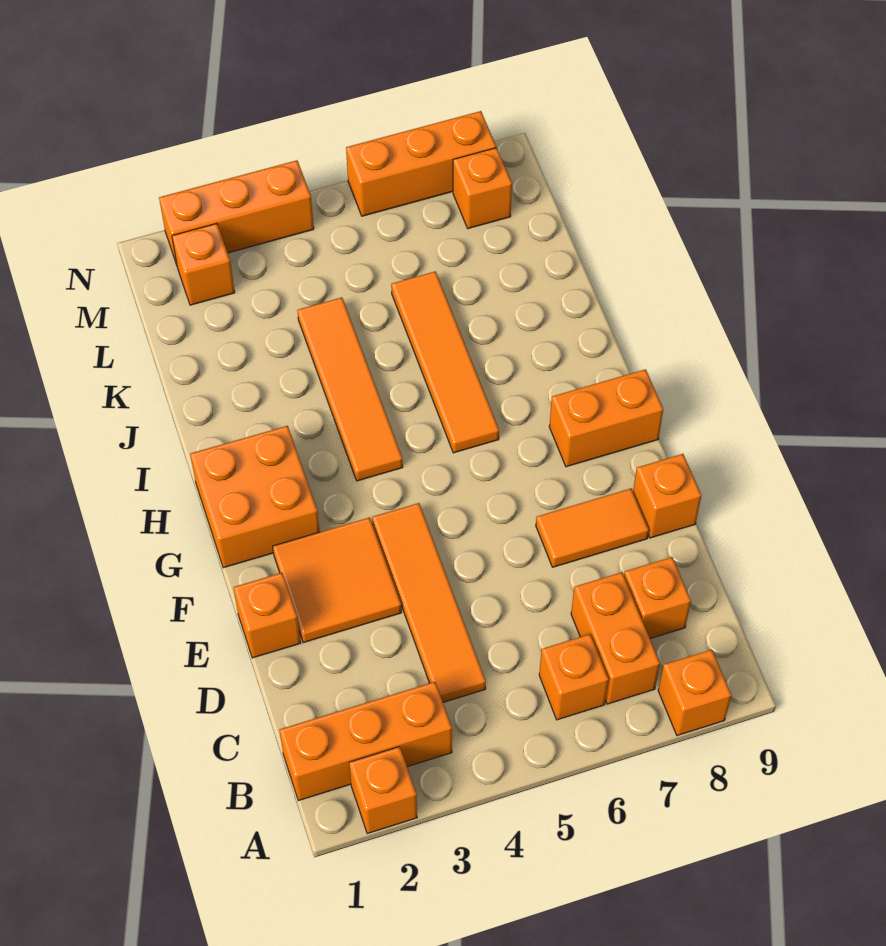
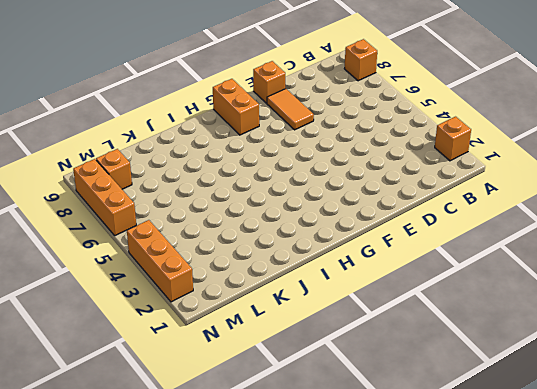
none -> orange brick B1:B3 level 1
none -> orange brick B6 level 1
none -> orange brick B7:C7 level 1

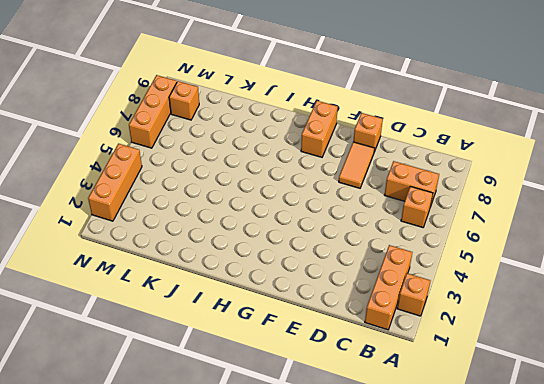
none -> orange brick A8 level 1
none -> orange tile C4:F4 level 1
none -> orange brick C8 level 1

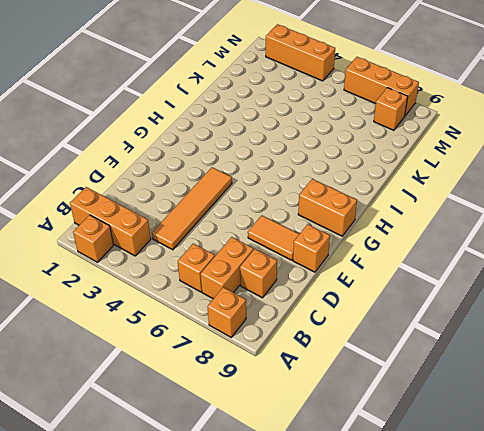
none -> orange brick E1 level 1
none -> orange tile E2:F3 level 1
none -> orange brick G1:H2 level 1

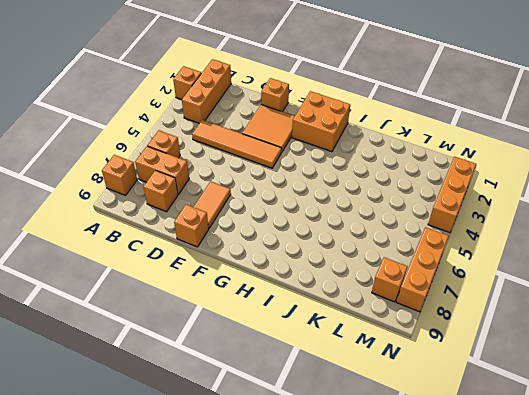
none -> orange brick G8:G9 level 1
none -> orange tile H4:K4 level 1
none -> orange tile H6:K6 level 1

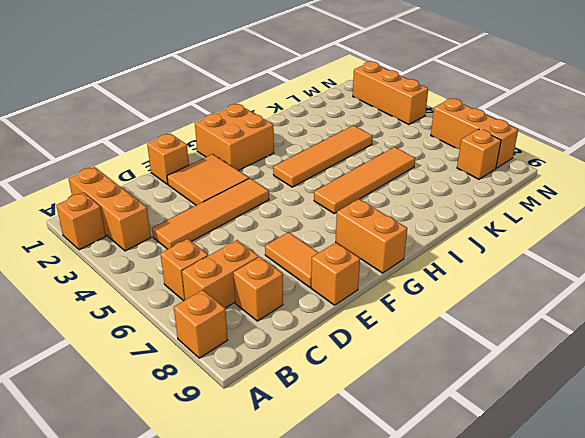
none -> orange brick M2 level 1

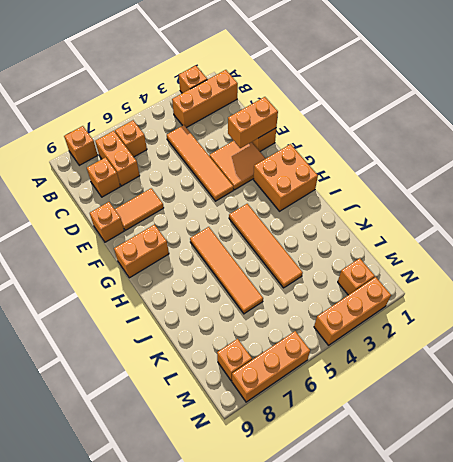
orange brick E1:E2 level 2 -> none

